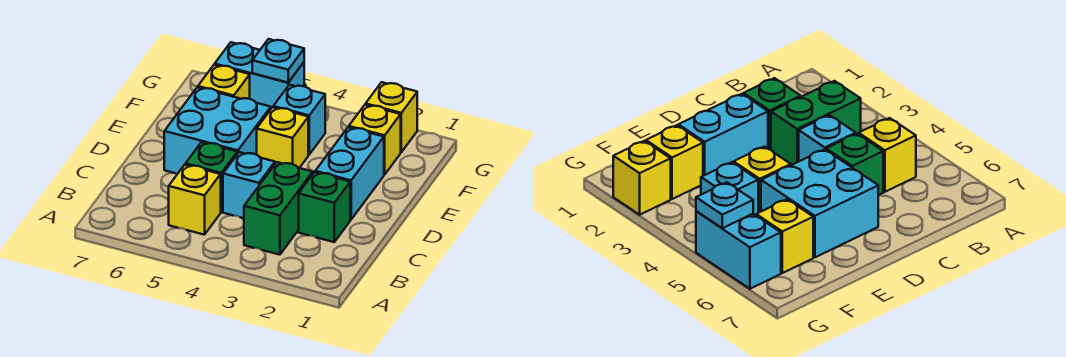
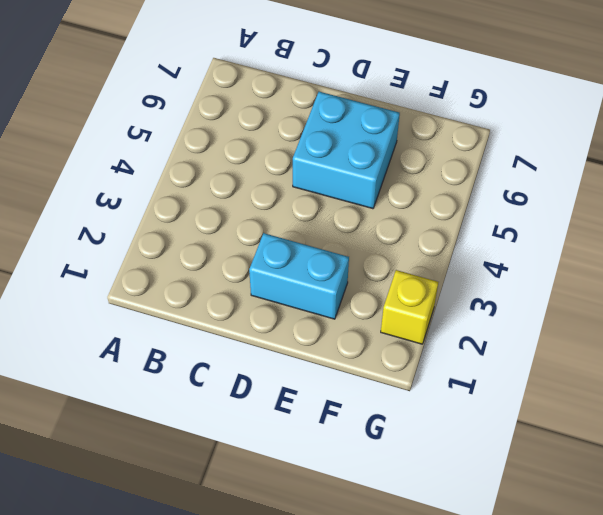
none -> green brick B3:C3 level 1
none -> yellow brick B5 level 1
none -> green brick C2 level 1

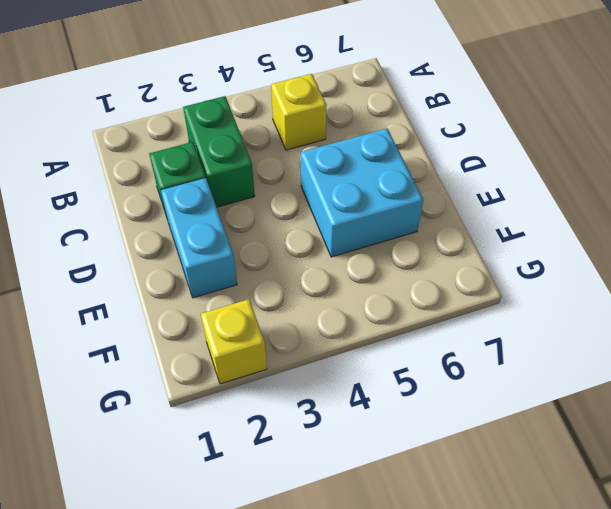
none -> cyan brick C4 level 1
none -> green brick C5 level 1
none -> yellow brick E4 level 1

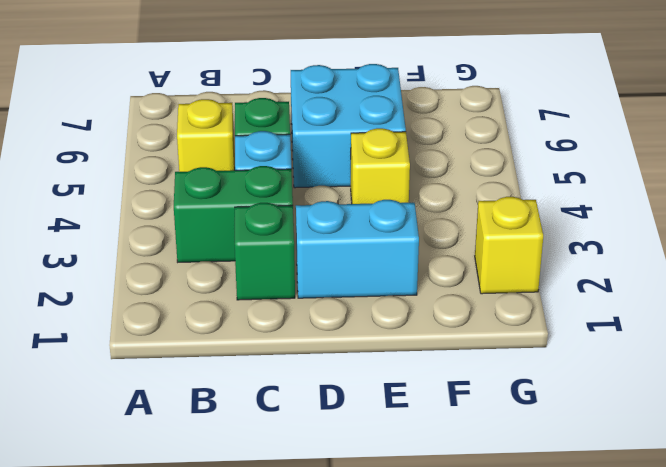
none -> yellow brick F2 level 1
none -> cyan brick F4 level 1
none -> yellow brick F6 level 1

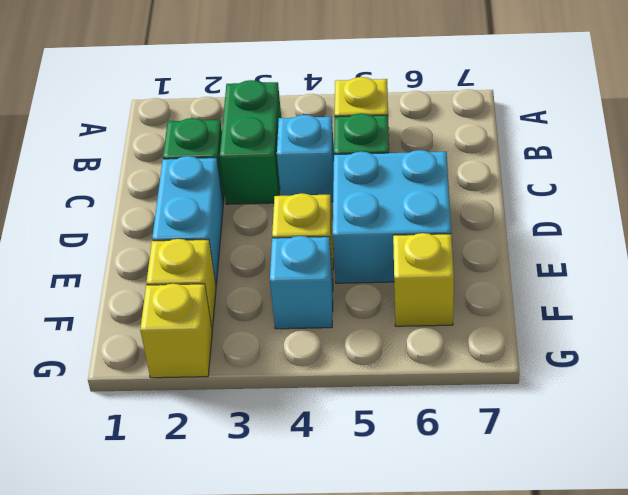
none -> cyan brick G5:G6 level 1
none -> cyan plate G5 level 2

